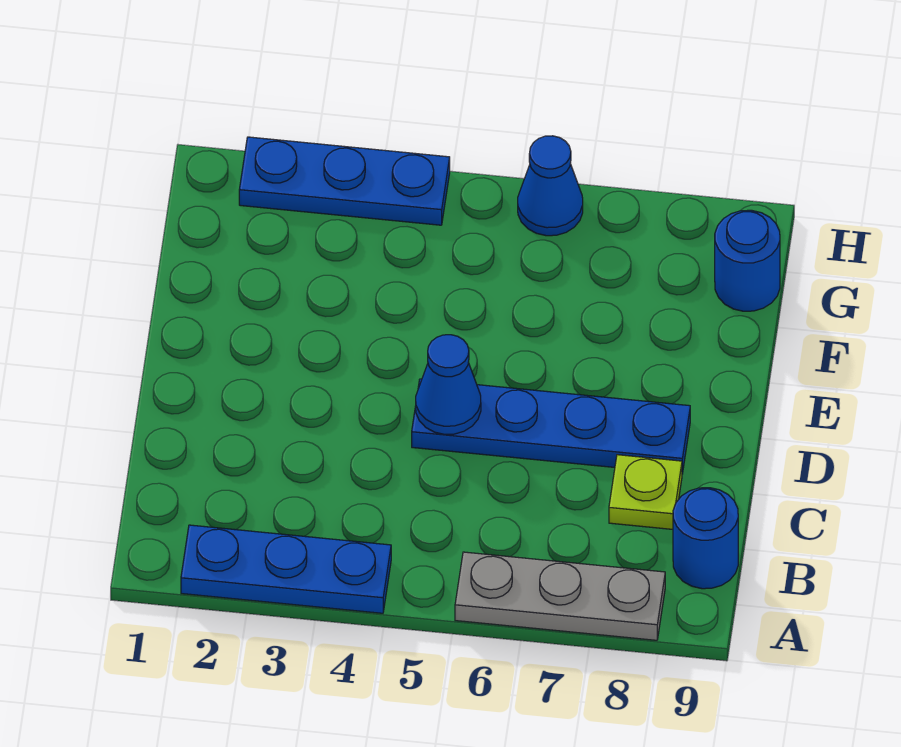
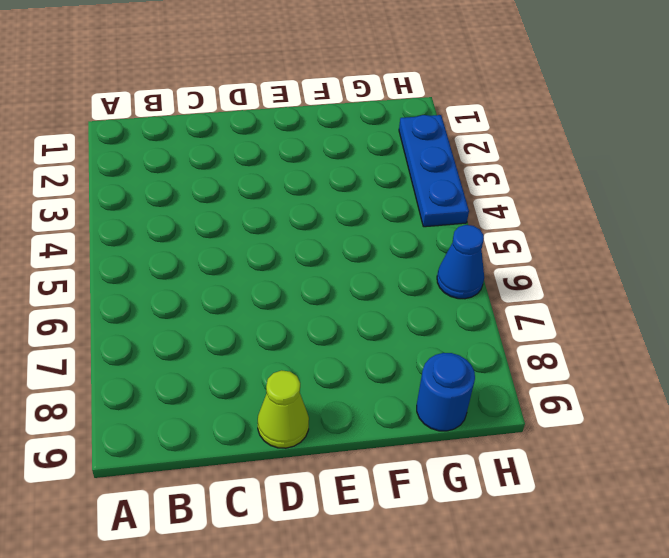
lime cone D9 level 1 -> none
none -> blue plate A2:A4 level 1
none -> grey plate A6:A8 level 1

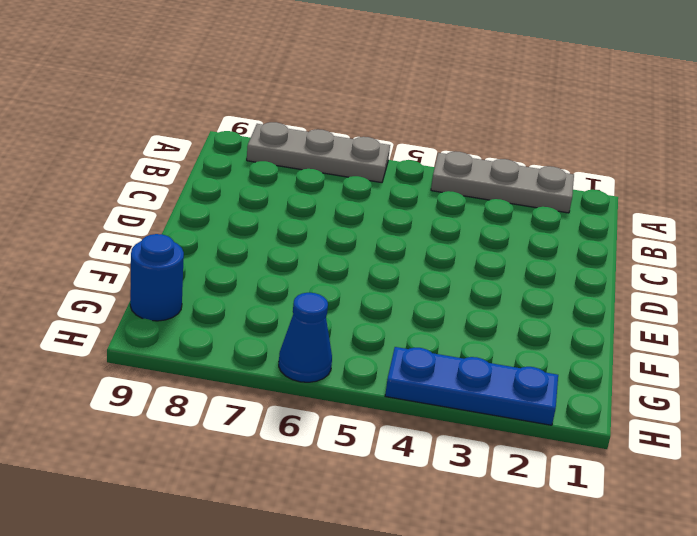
grey plate A2:A4 level 1 -> blue plate A2:A4 level 1
none -> blue round brick B9 level 1
none -> lime plate C8 level 1

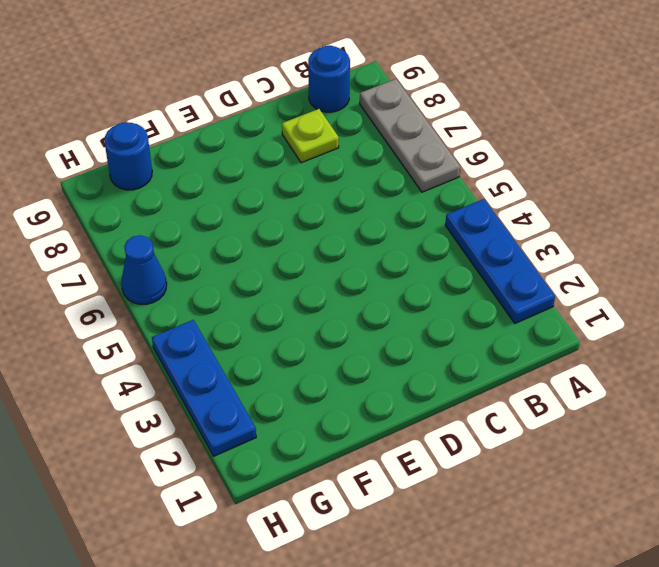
none -> blue plate D5:D8 level 1
none -> blue cone D5 level 2

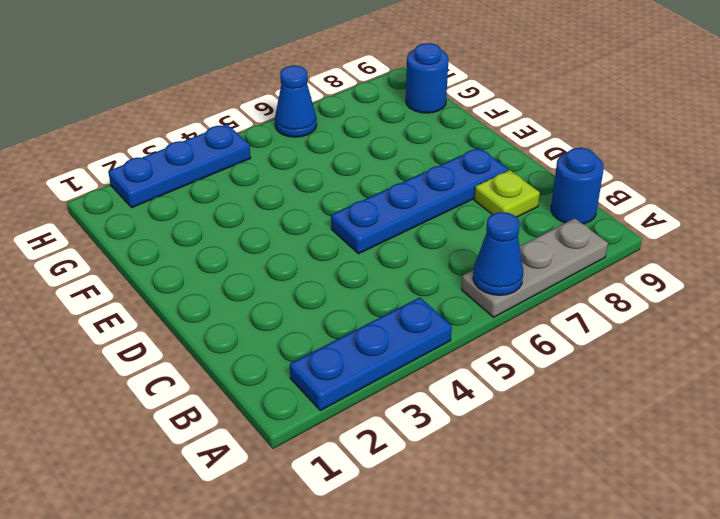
blue cone A6 level 2 -> blue cone D5 level 2

